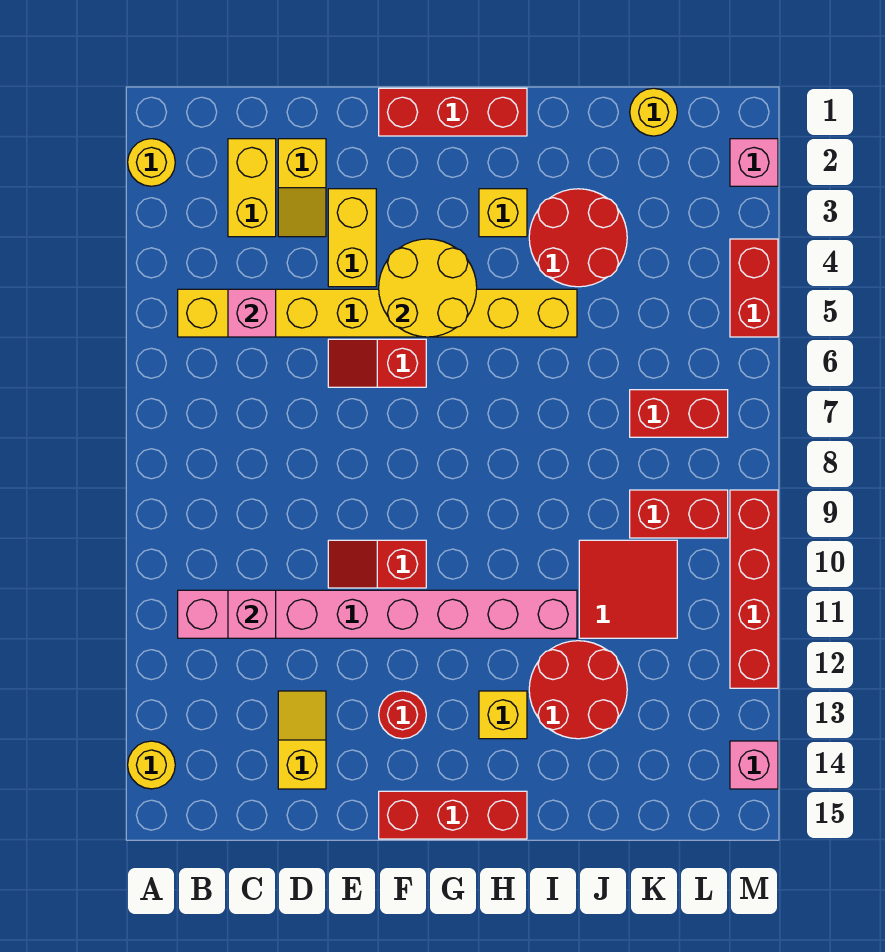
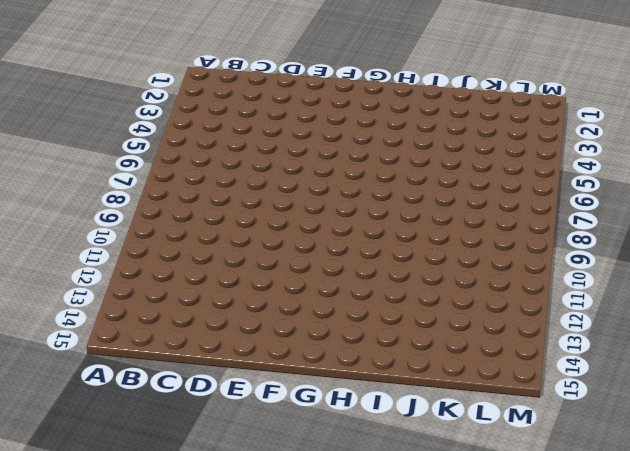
none -> yellow round brick A2 level 1
none -> yellow round brick A14 level 1
none -> yellow brick B5:I5 level 1

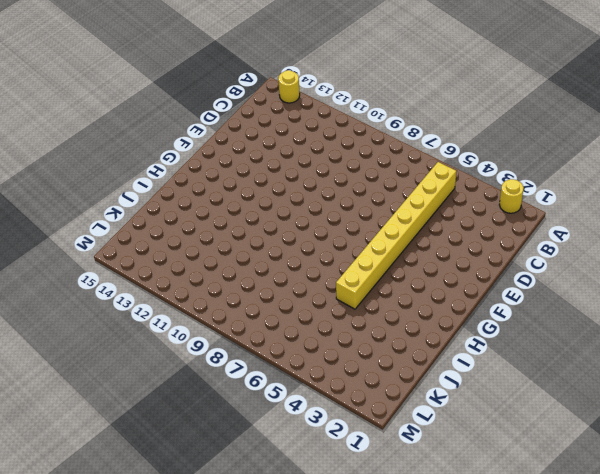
none -> pink brick B11:I11 level 1
none -> yellow brick C2:C3 level 1
none -> yellow slope D2:D3 level 1 top 2

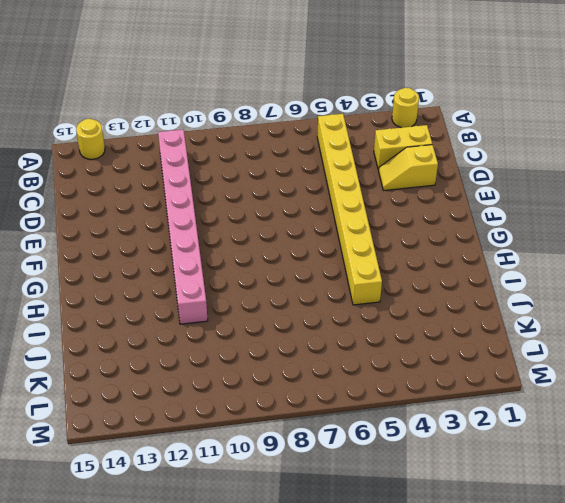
none -> yellow slope D13:D14 level 1 top 14
none -> yellow brick E3:E4 level 1
none -> red slope E6:F6 level 1 top F

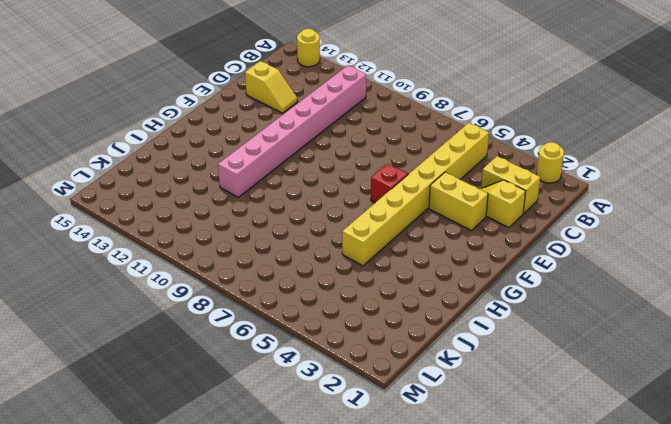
none -> red slope E10:F10 level 1 top F
none -> red brick F1:H1 level 1
none -> red round brick F13 level 1

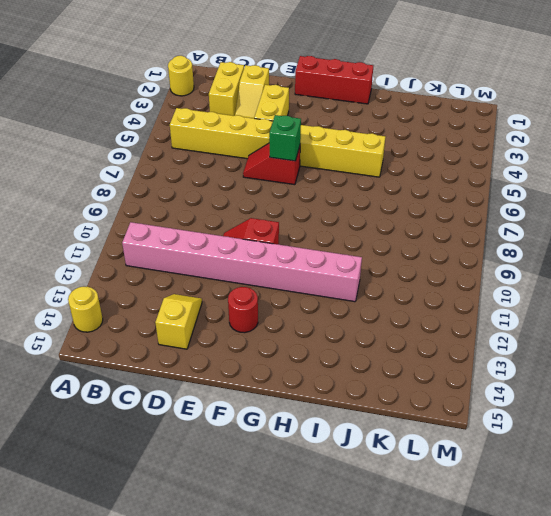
green brick F6 level 2 -> none
none -> red brick F15:H15 level 1
none -> yellow brick H3 level 1
none -> yellow brick H13 level 1

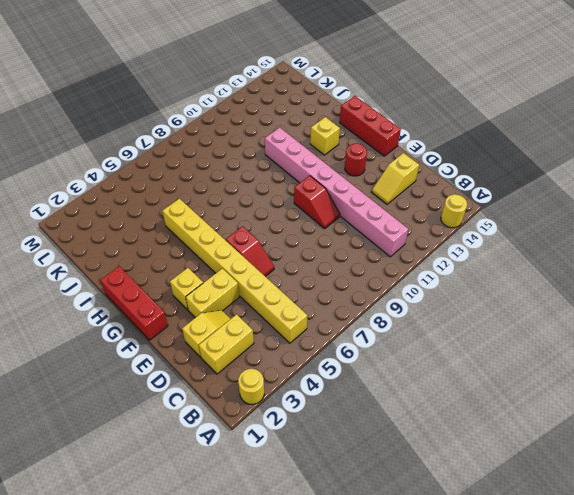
yellow brick F3 level 1 -> yellow brick H3 level 1
none -> red round brick I3:J4 level 1
none -> red round brick I12:J13 level 1
none -> red tile J10:K11 level 1

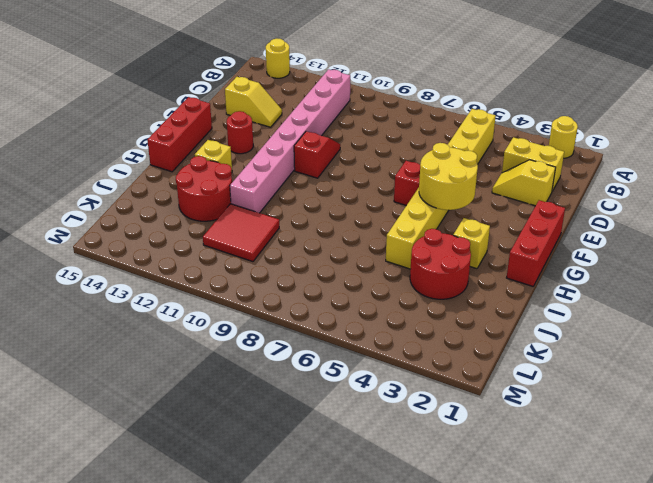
none -> yellow brick E3:E4 level 1
none -> yellow round brick K1 level 1
none -> red brick K7:L7 level 1

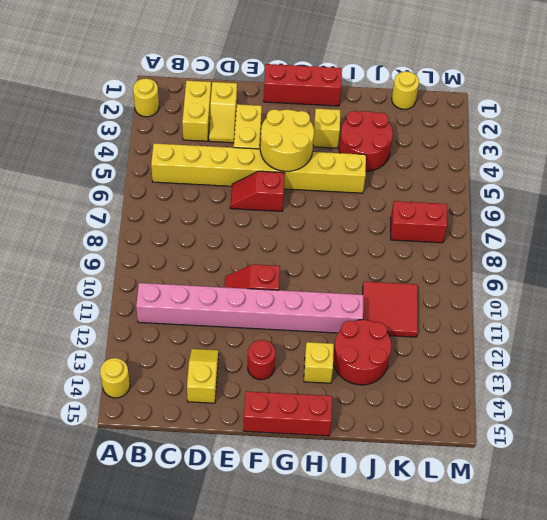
none -> red brick K9:L9 level 1
none -> pink brick M2 level 1
none -> red brick M4:M5 level 1

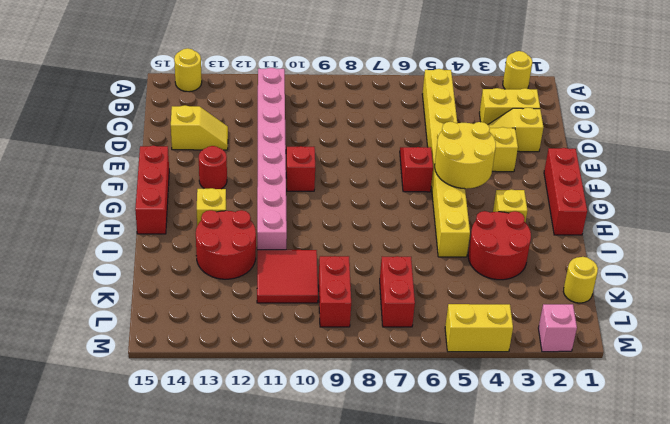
yellow brick M4:M5 level 1 -> red brick M4:M5 level 1
none -> red brick M9:M12 level 1
none -> pink brick M14 level 1
none -> pink brick C5 level 2

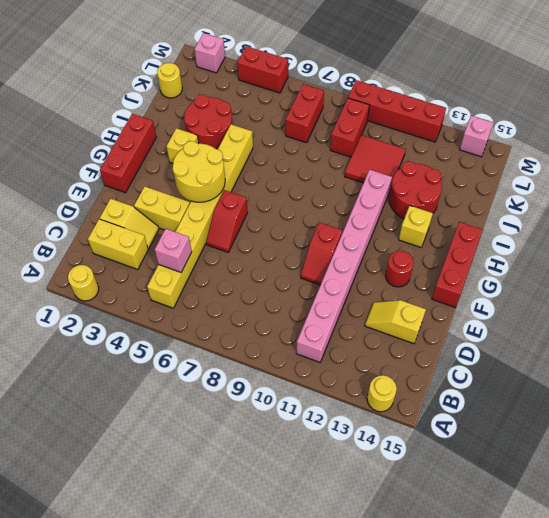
none -> pink brick C11 level 2

